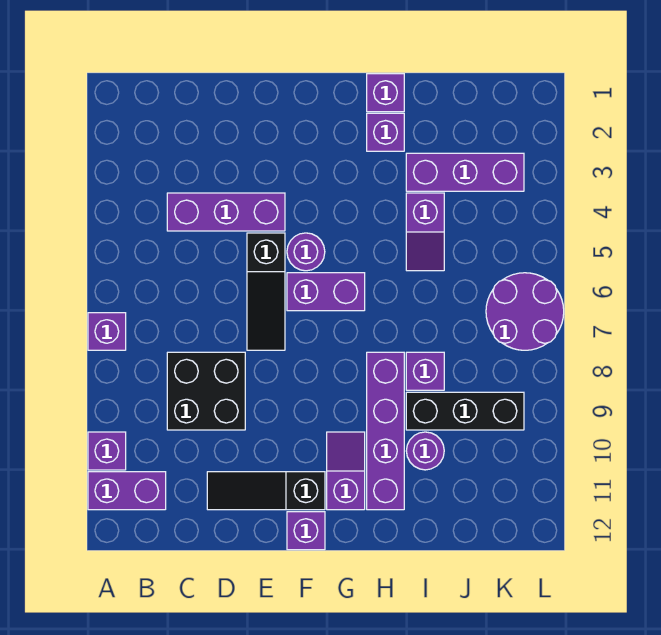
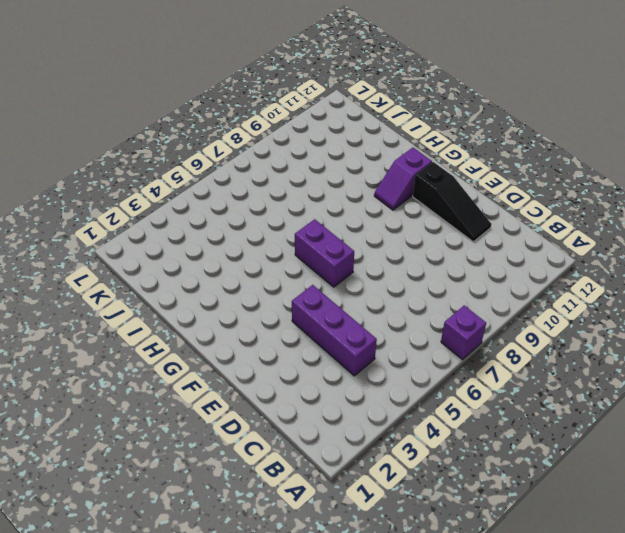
none -> purple brick A10 level 1
none -> purple brick A11:B11 level 1
none -> black brick C8:D9 level 1

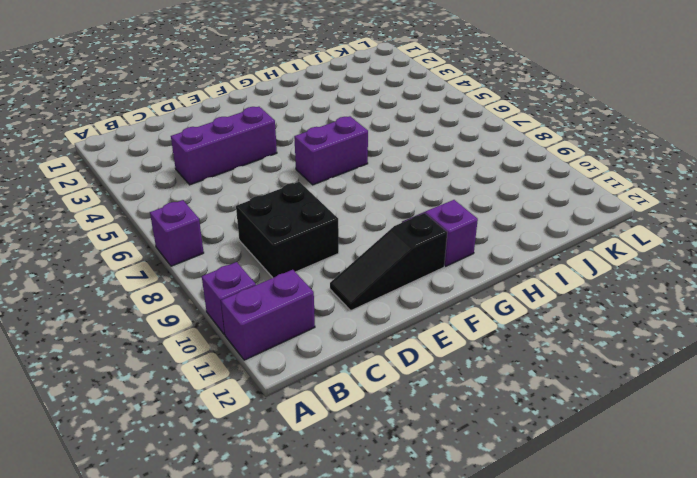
none -> black slope E5:E7 level 1 top 5
none -> purple round brick F5 level 1
none -> purple brick F12 level 1

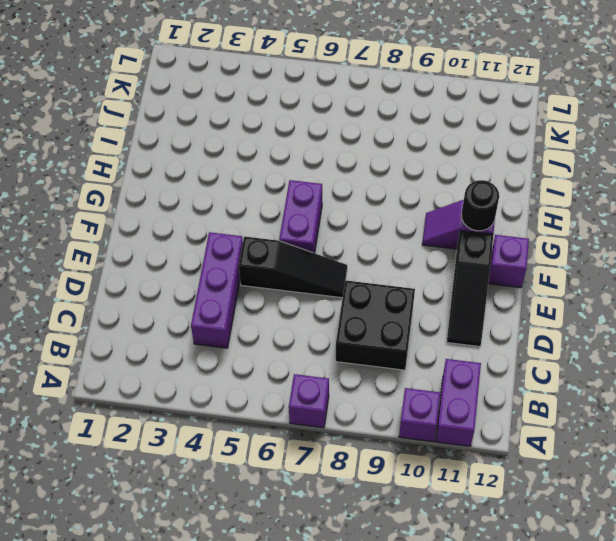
black round brick G11 level 2 -> none
none -> purple round brick F5 level 1
none -> purple brick H1 level 1
none -> purple brick H2 level 1

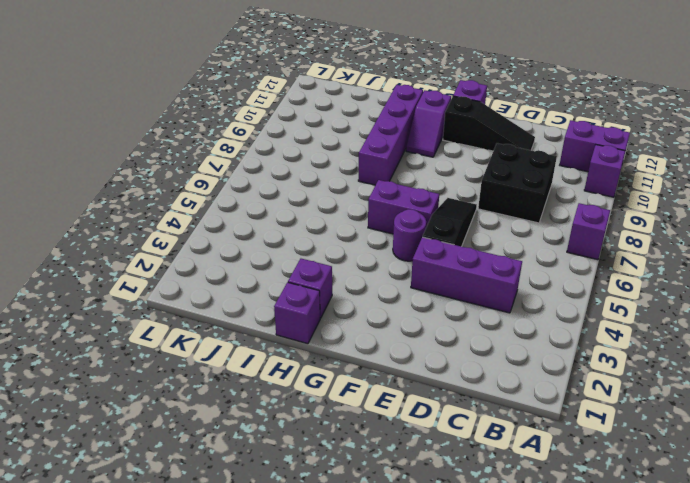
none -> purple brick I3:K3 level 1
none -> purple slope I4:I5 level 1 top 4
none -> purple brick I8 level 1

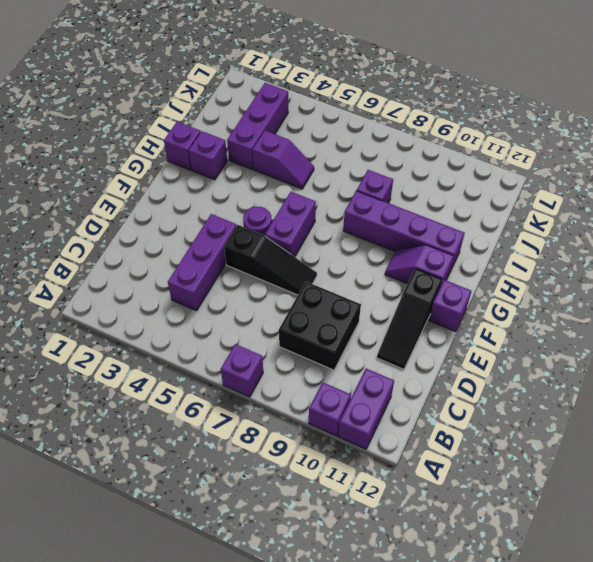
none -> black brick I9:K9 level 1
none -> purple round brick I10 level 1
none -> purple round brick K6:L7 level 1

